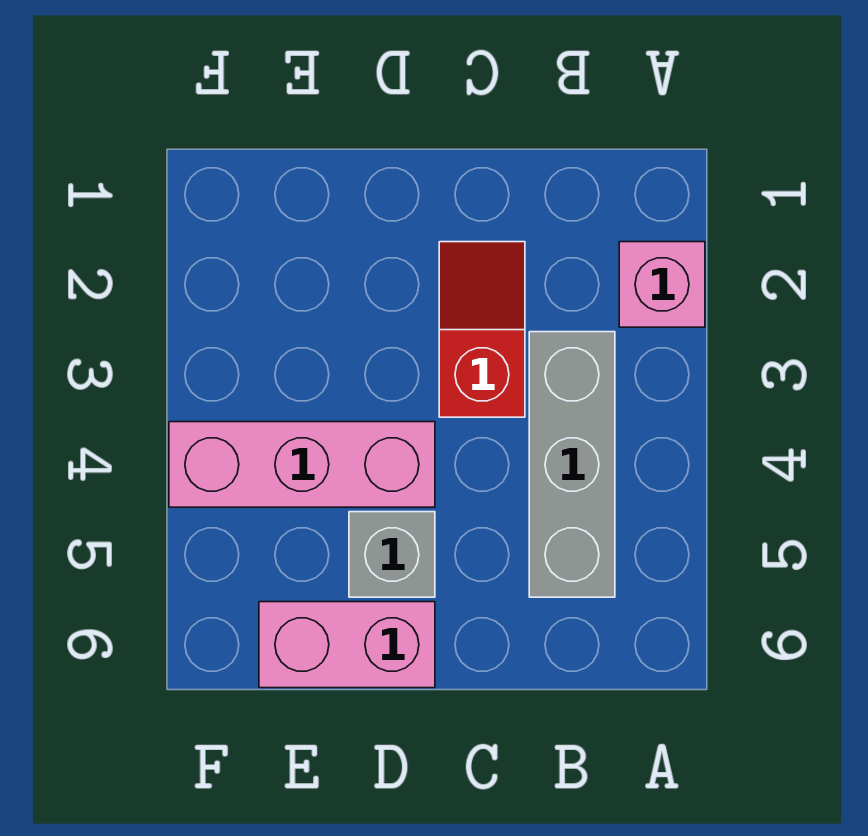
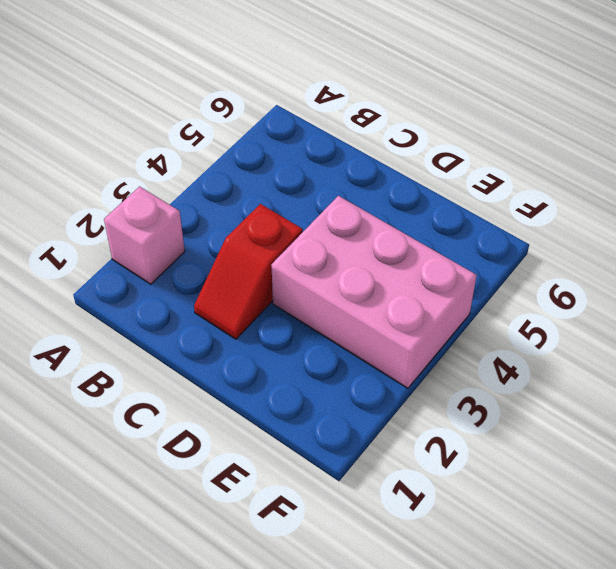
pink brick D3:F4 level 1 -> pink brick D4:F4 level 1
none -> grey brick B3:B5 level 1
none -> grey brick D5 level 1

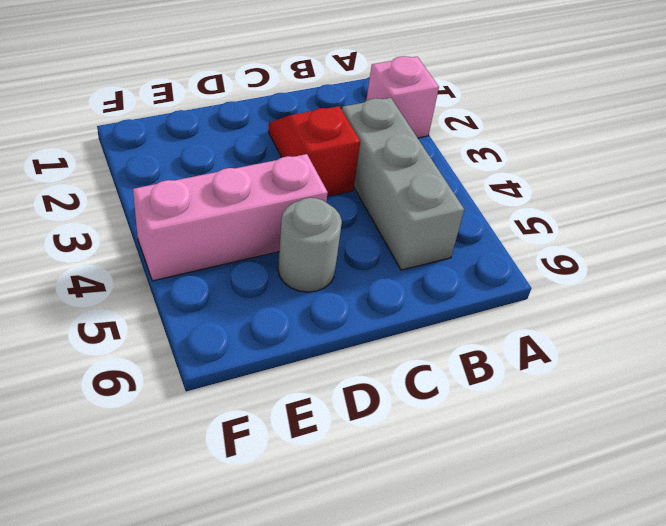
grey round brick D5 level 1 -> grey brick D5 level 1
none -> pink brick D6:E6 level 1

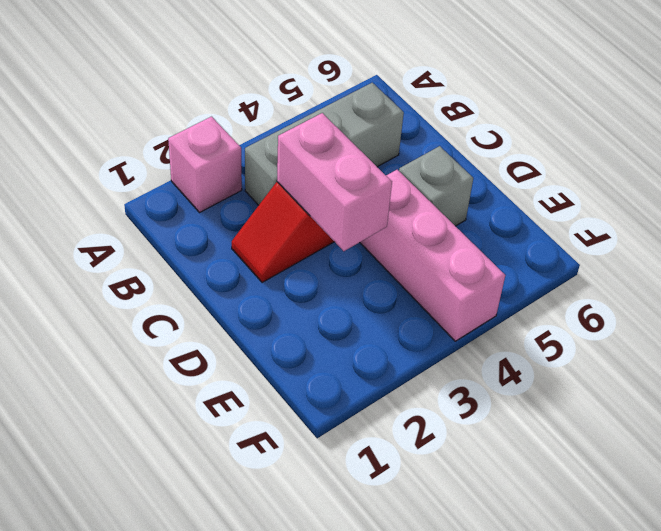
pink brick C3:D3 level 2 -> pink brick D6:E6 level 1

